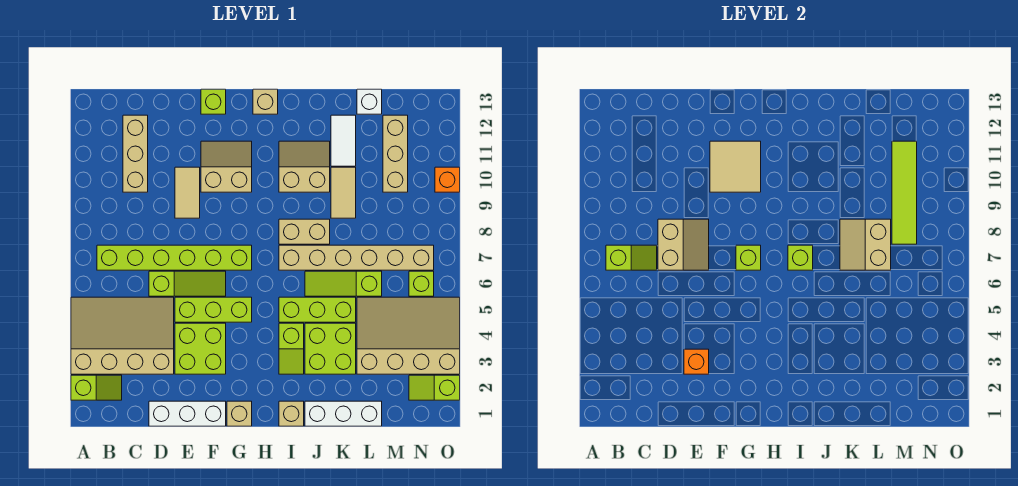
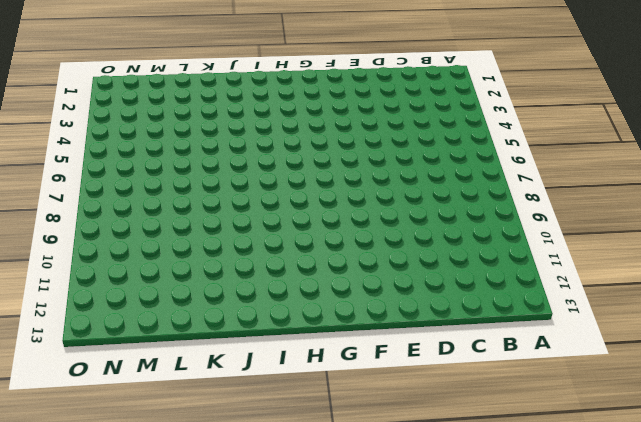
none -> lime slope A2:B2 level 1 top A
none -> tan slope A3:D5 level 1 top 3
none -> lime brick B7:G7 level 1
none -> tan brick C10:C12 level 1

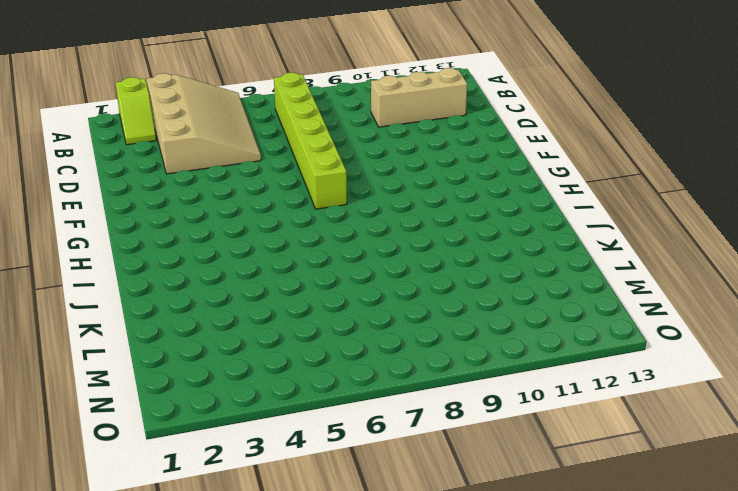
none -> white brick D1:F1 level 1
none -> lime slope D6:F6 level 1 top D
none -> lime brick E3:F4 level 1
none -> lime brick E5:G5 level 1

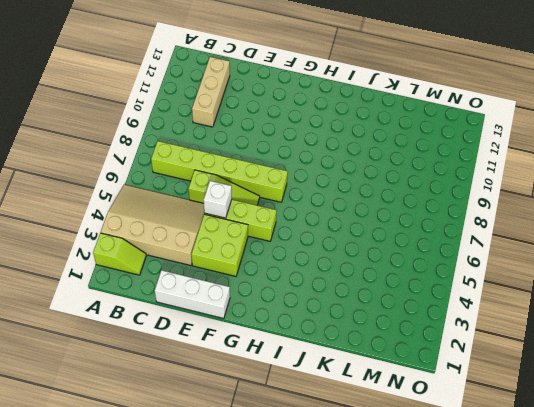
white brick E5 level 2 -> white brick L13 level 1
none -> tan tile E9:E10 level 1
none -> tan slope F10:G11 level 1 top 10
none -> lime brick F13 level 1
none -> tan brick G1 level 1

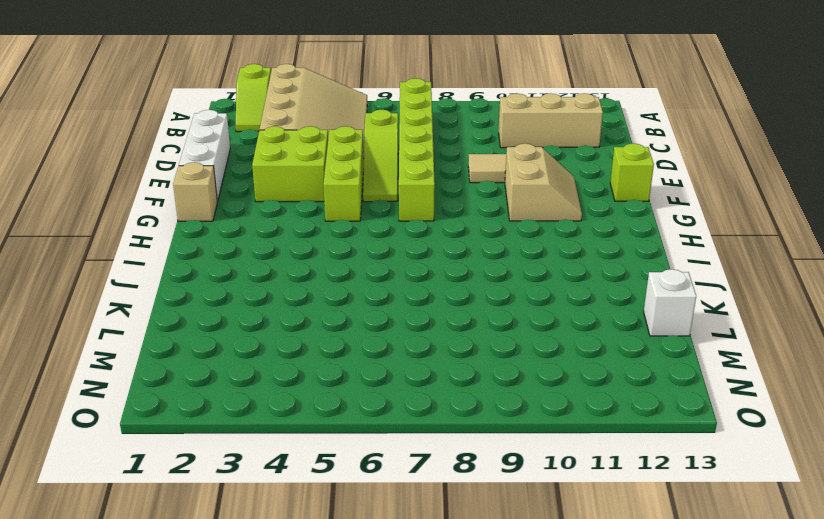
none -> tan brick H13 level 1
none -> tan brick I1 level 1
none -> lime slope I3:I4 level 1 top 4
none -> lime brick I5:K5 level 1

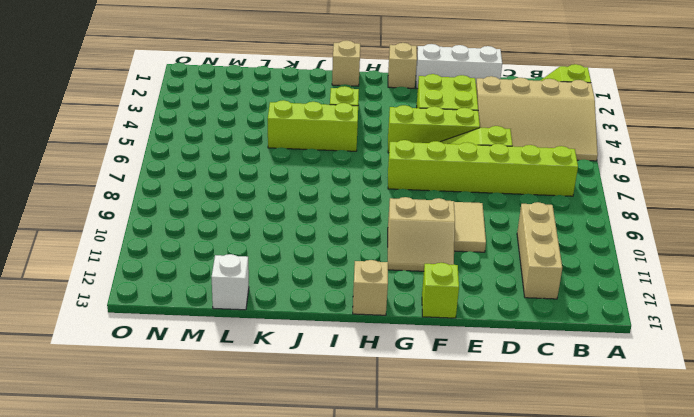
none -> tan brick I7:N7 level 1
none -> tan brick I8:J8 level 1
none -> tan slope I10:J11 level 1 top 10
none -> white brick J1:L1 level 1

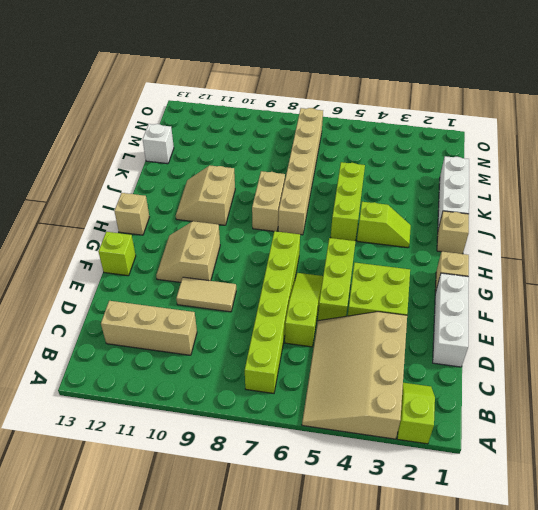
none -> lime brick J3:K4 level 1
none -> lime slope J6:L6 level 1 top L
none -> tan tile K9:K10 level 1
none -> white tile K11:K12 level 1

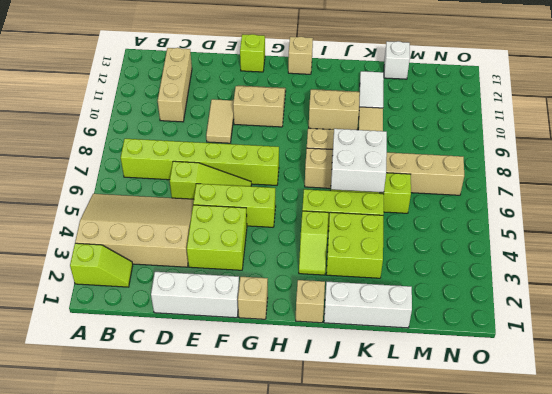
white brick J6:K7 level 2 -> tan slope K7:L8 level 2 top L
none -> tan slope L3:O5 level 1 top 3
none -> tan brick M10:M12 level 1
none -> lime slope N2:O2 level 1 top O
none -> lime brick N6 level 1

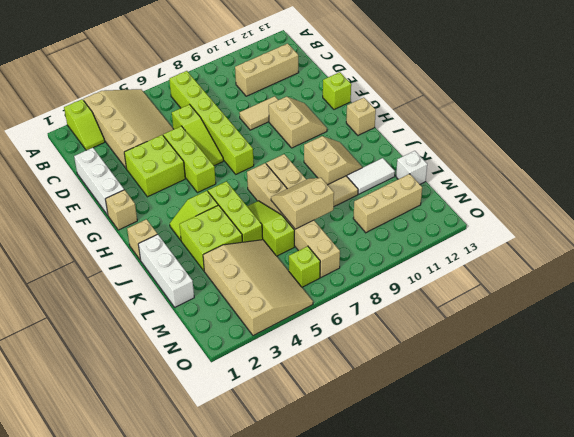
none -> lime slope N2:O2 level 1 top O
none -> orange brick O10 level 1
none -> lime slope B7:C7 level 2 top B
none -> tan slope D7:E8 level 2 top D

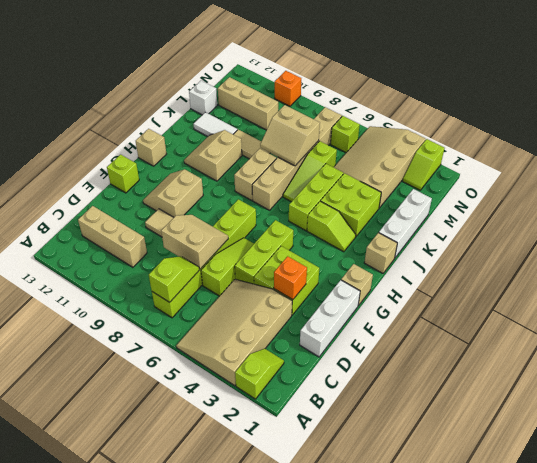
none -> tan tile F10:G11 level 2
none -> lime brick G7 level 2
none -> lime brick I7 level 2
none -> lime tile M8:M11 level 2

